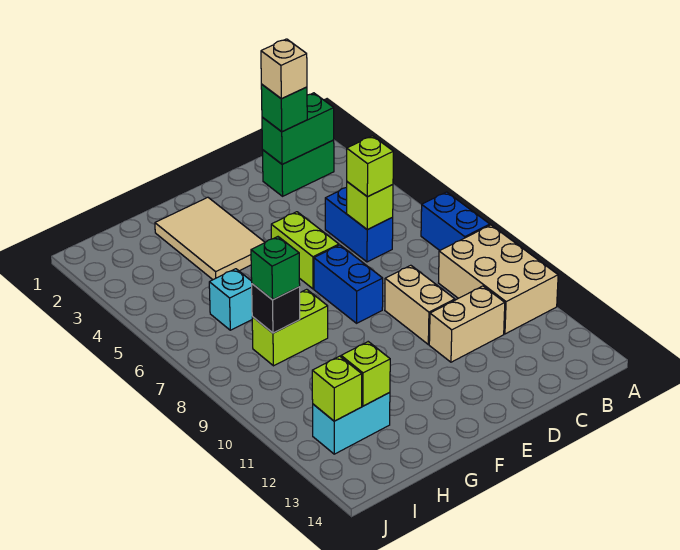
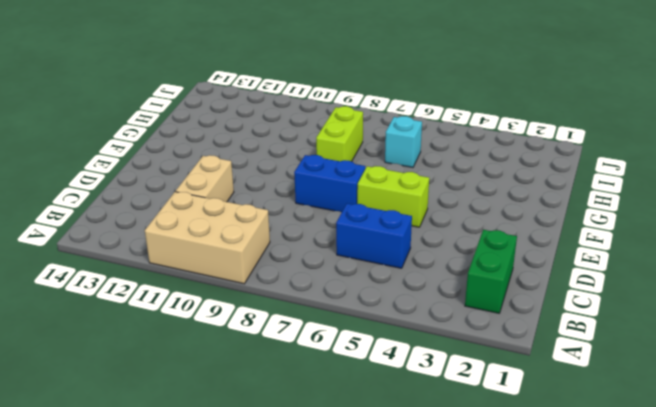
none -> blue brick A7:A8 level 1
none -> tan brick D9:D10 level 1
none -> tan tile F2:G4 level 1

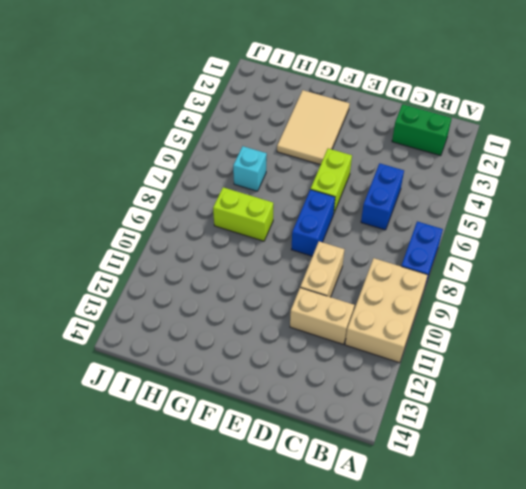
none -> cyan brick H12:I12 level 1
none -> green brick B2:C2 level 2
none -> lime brick C6 level 2

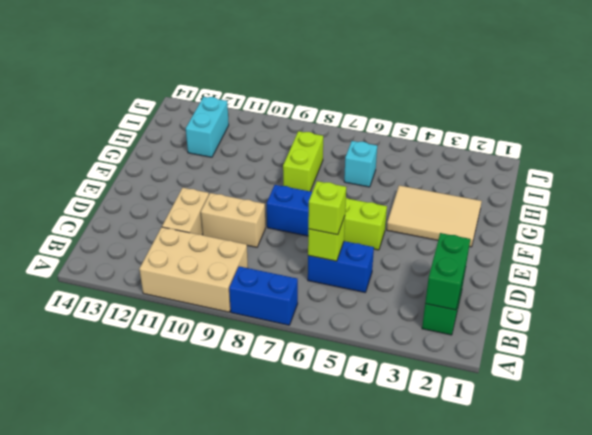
none -> black brick H8 level 2
none -> lime brick H12 level 2
none -> lime brick I12 level 2

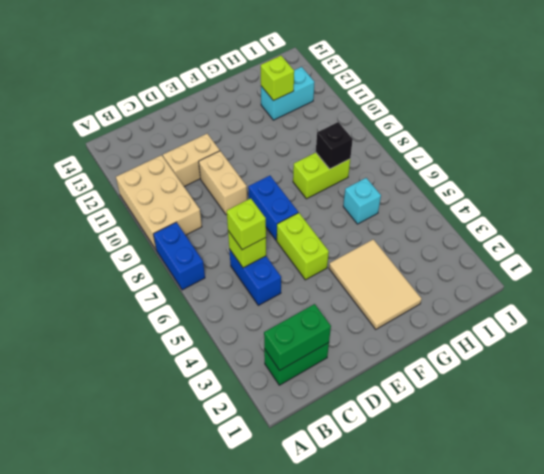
none -> lime brick I12 level 2
none -> green brick C2 level 3
none -> green brick H8 level 3

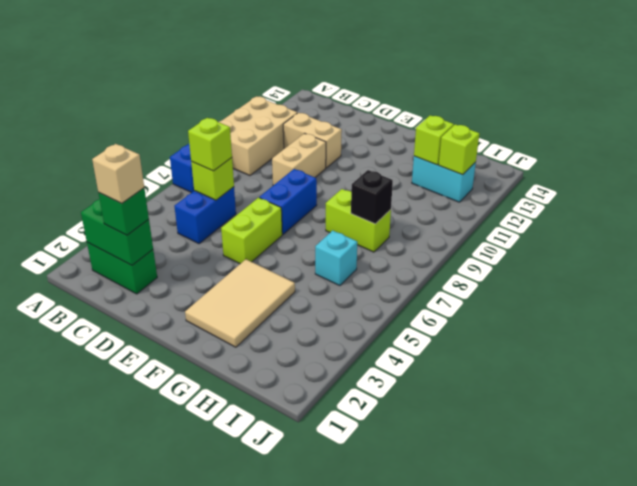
none -> green brick H8 level 3

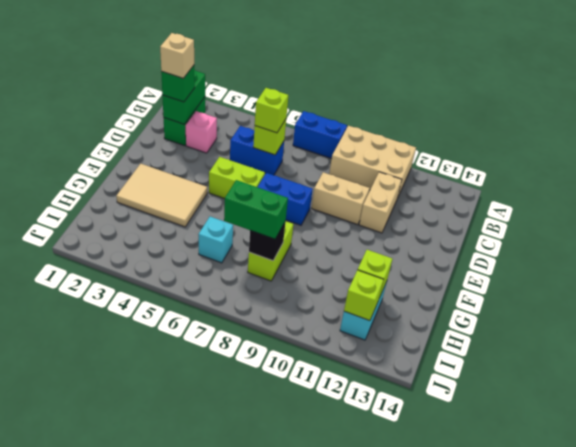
pink brick C3 level 1 -> none
green brick H7:H8 level 3 -> green brick H8 level 3

